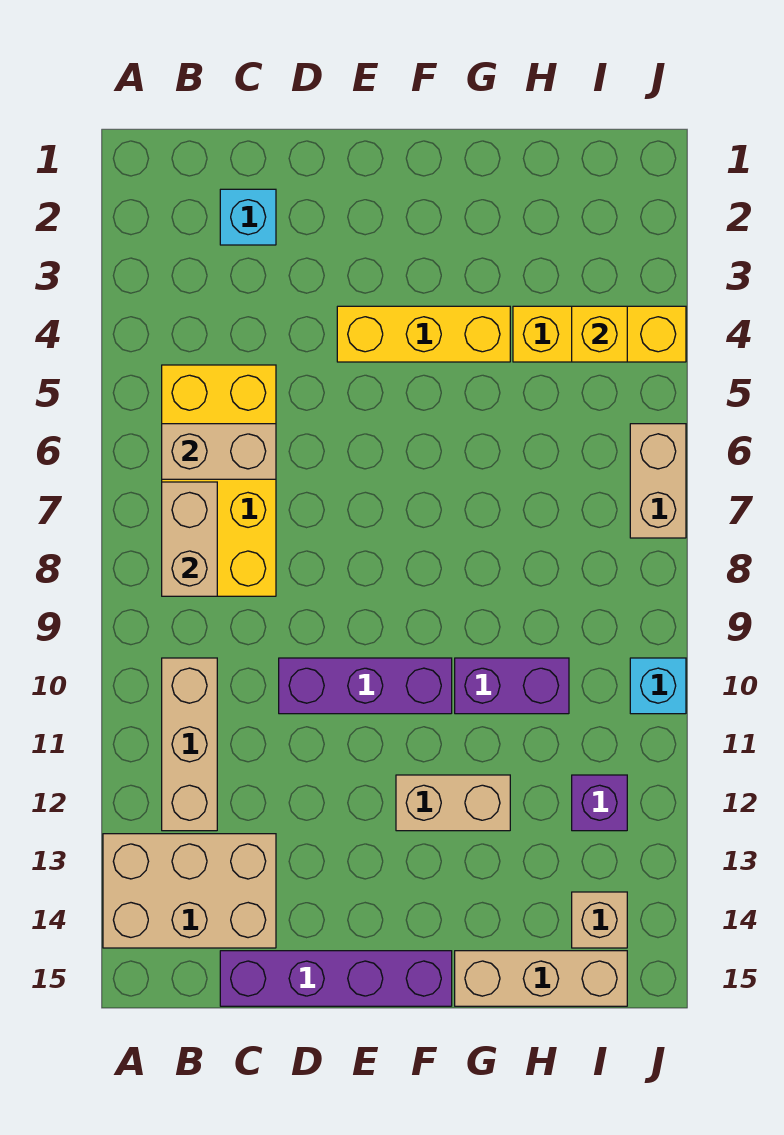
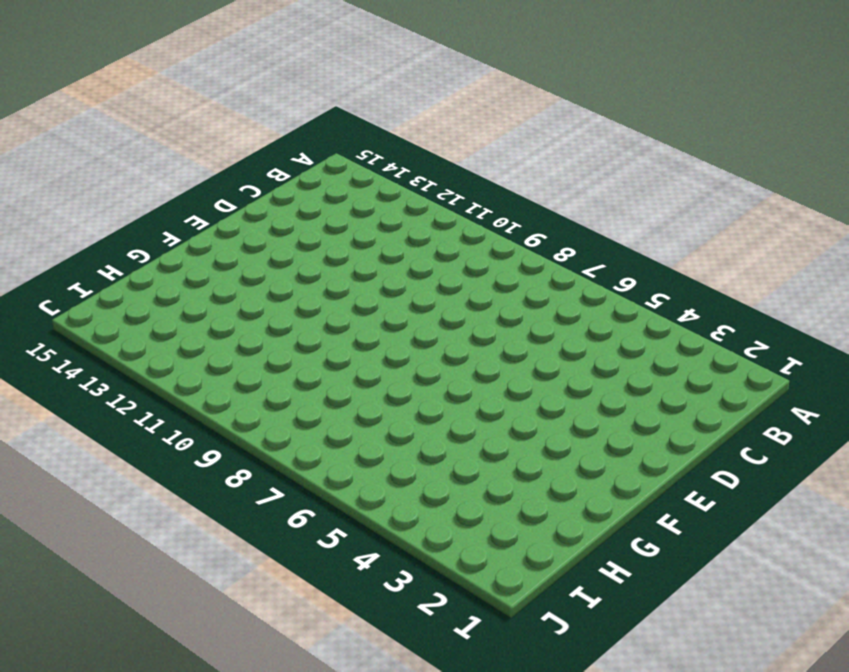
none -> tan brick A13:C14 level 1
none -> yellow brick B5:C8 level 1
none -> tan brick B10:B12 level 1

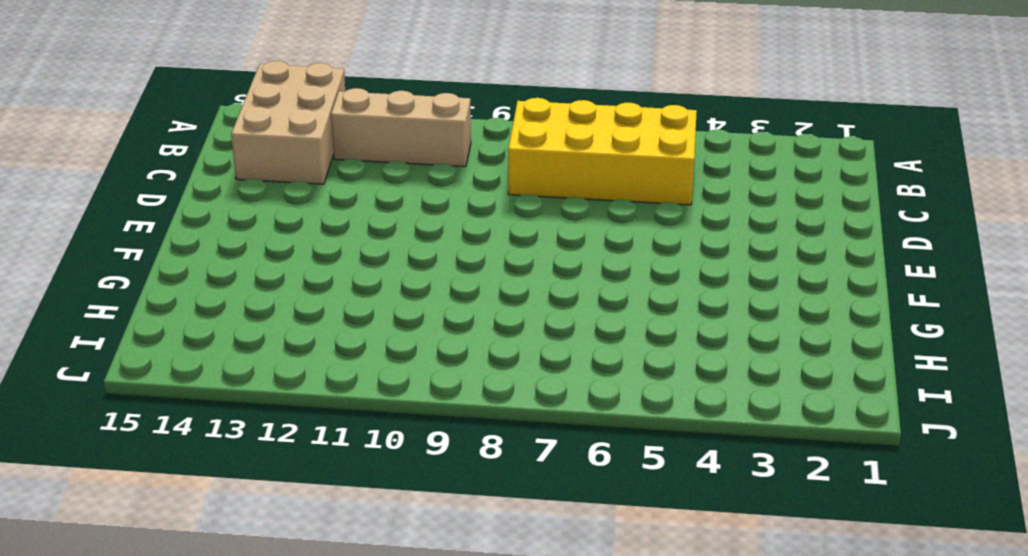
none -> cyan brick C2 level 1
none -> purple brick C15:F15 level 1
none -> purple brick D10:F10 level 1

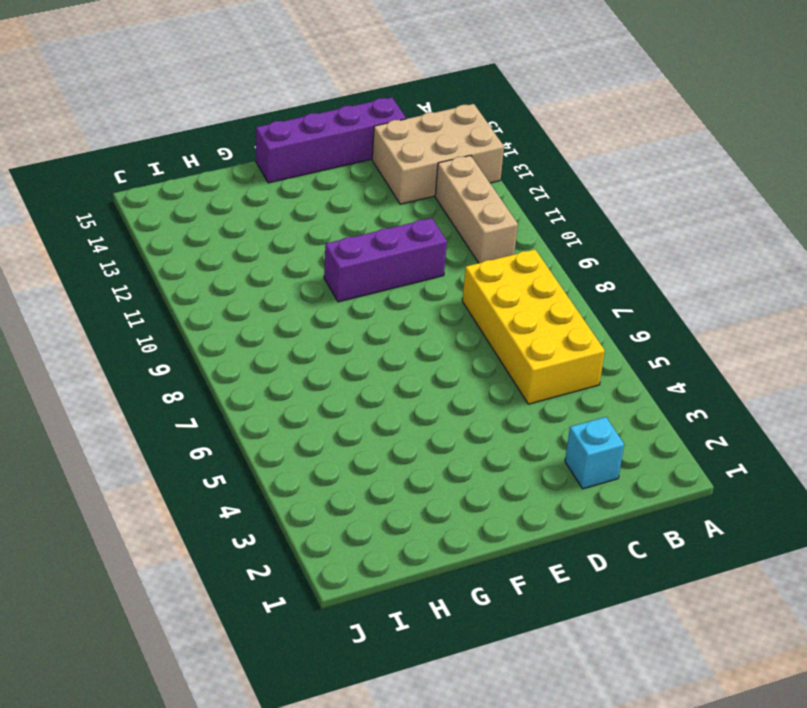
none -> yellow brick E4:G4 level 1
none -> tan brick F12:G12 level 1
none -> purple brick G10:H10 level 1

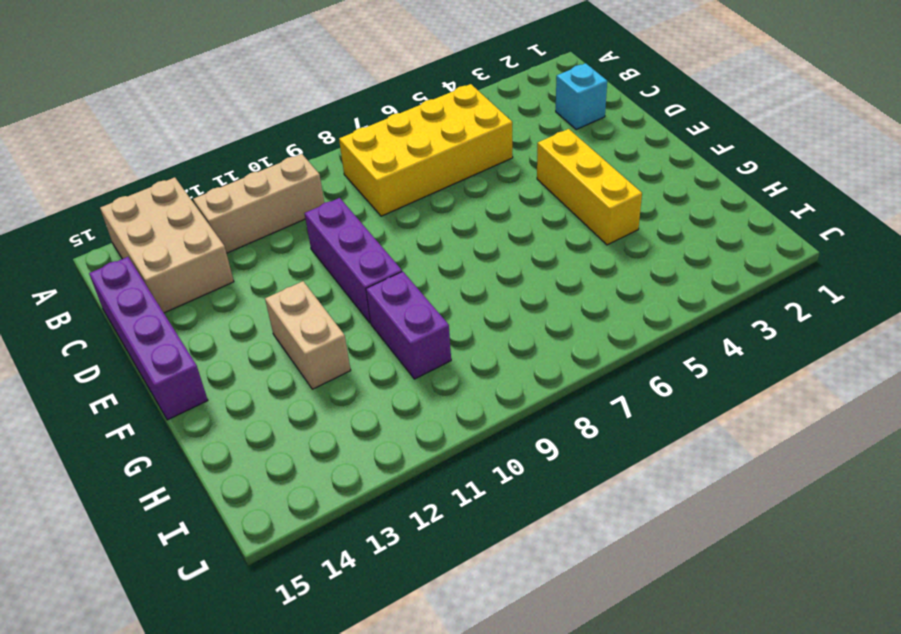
none -> tan brick G15:I15 level 1
none -> yellow brick H4:J4 level 1
none -> purple brick I12 level 1

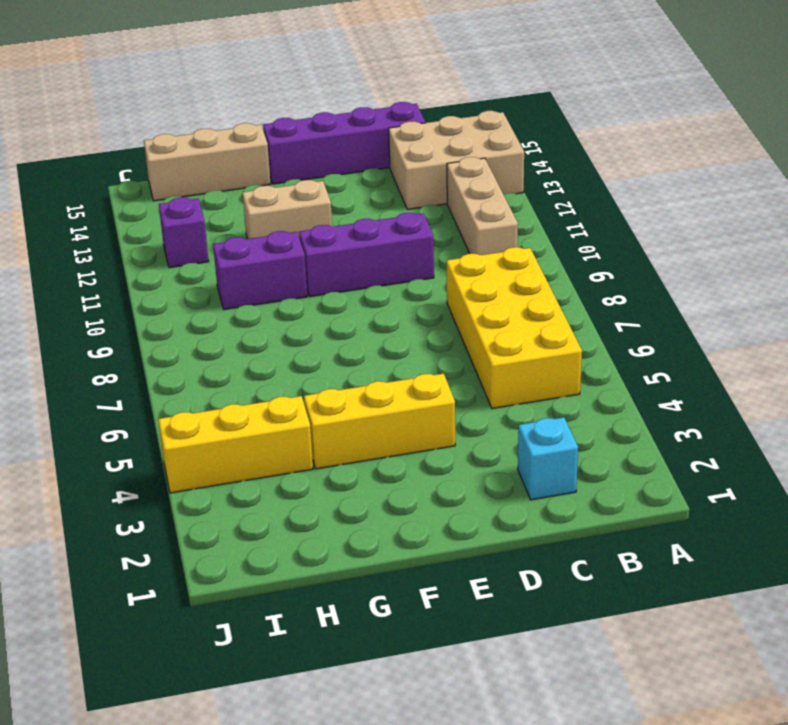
none -> tan brick I14 level 1
none -> tan brick J6:J7 level 1
none -> cyan brick J10 level 1

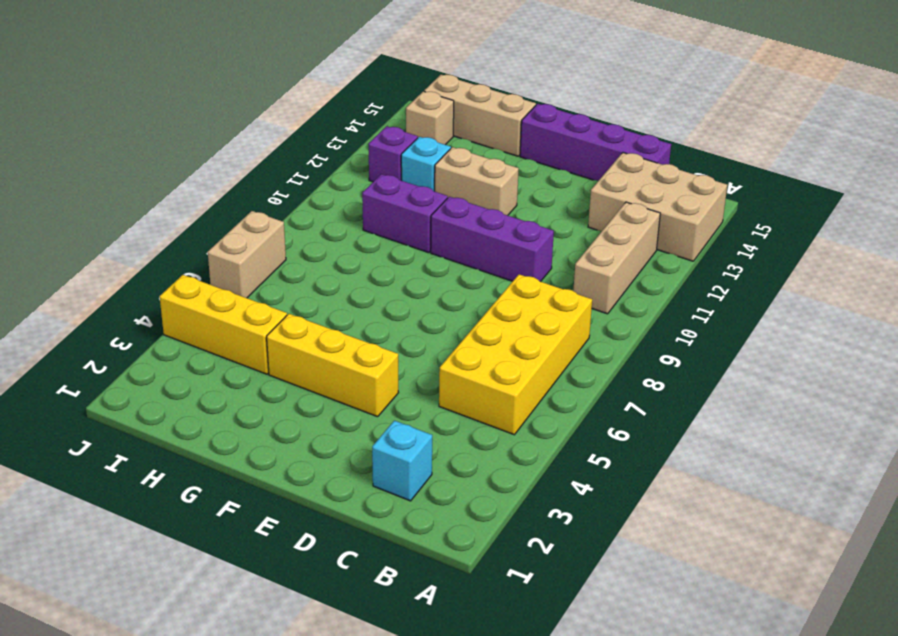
cyan brick H12 level 1 -> cyan brick J10 level 1
none -> tan brick B6:C6 level 2
none -> tan brick B7:B8 level 2
none -> yellow brick I4 level 2

